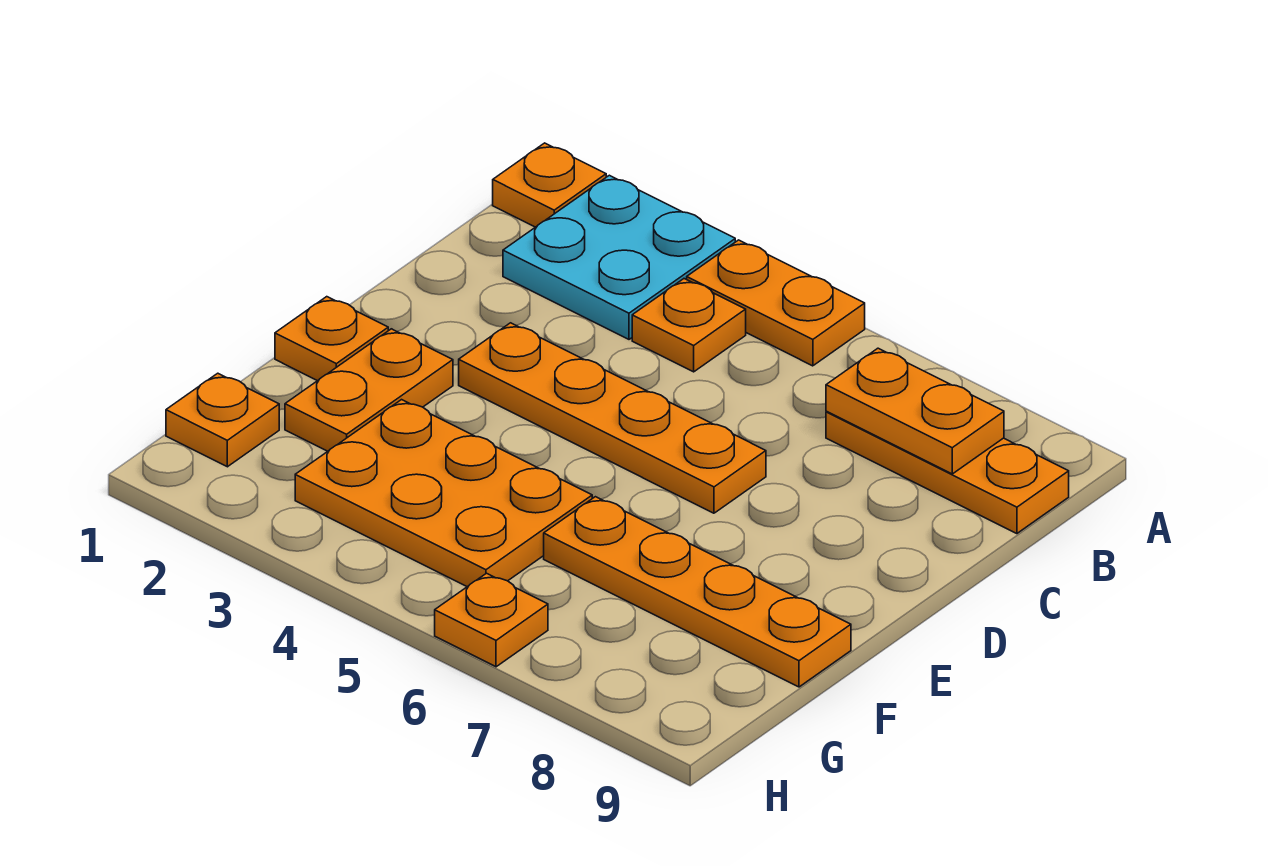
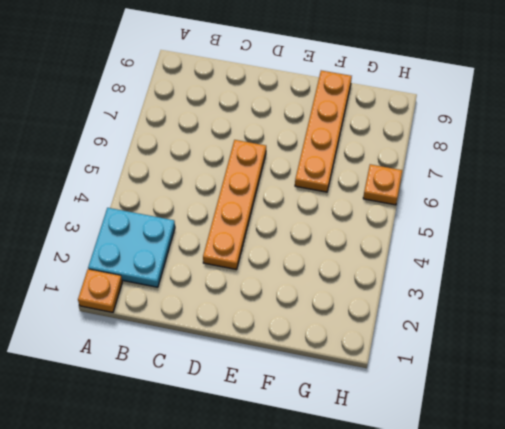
none -> orange plate A4:A5 level 1
none -> orange plate B4 level 1
none -> orange plate B7:B9 level 1

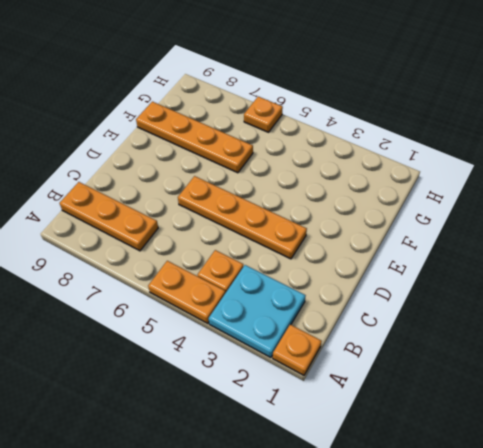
none -> orange plate E1 level 1
none -> orange plate E2:F2 level 1
none -> orange plate F3:G5 level 1

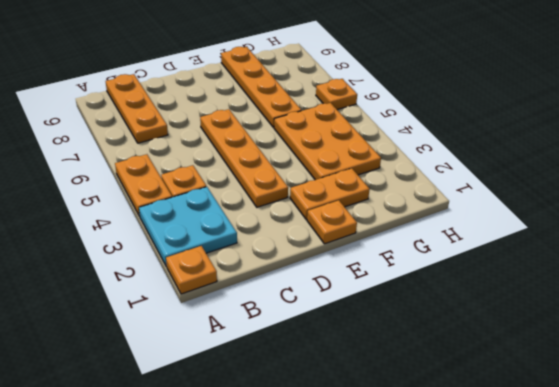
none -> orange plate G1 level 1
none -> orange plate B7:B8 level 2

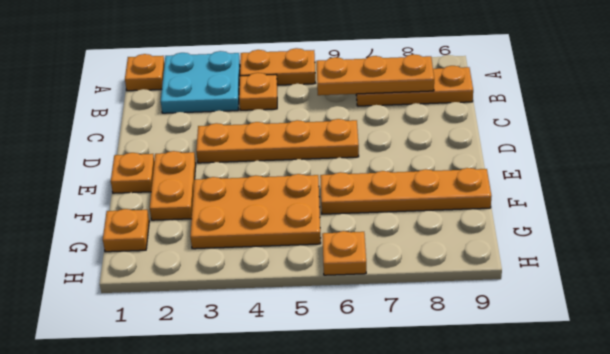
orange plate B6:B8 level 2 -> orange plate B7:B8 level 2

